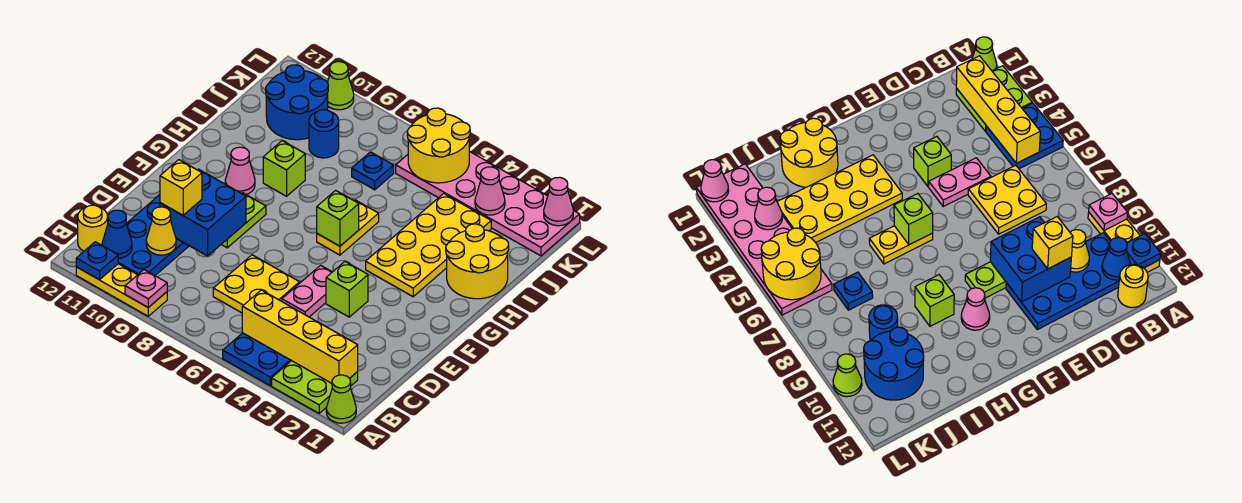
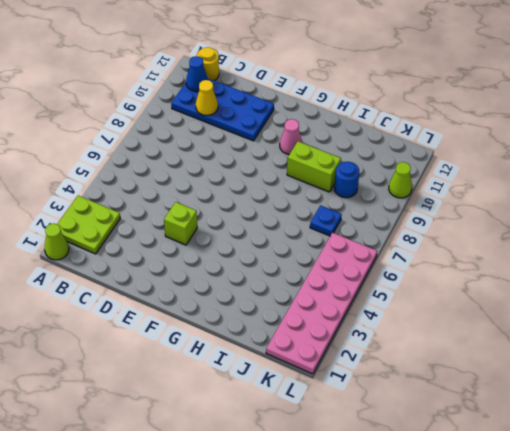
lime brick H9:I9 level 1 -> lime brick H9 level 1
none -> blue plate A4:B5 level 1
none -> yellow plate A9:A11 level 1
none -> yellow plate C6:D7 level 1
none -> pink plate D5:E5 level 1

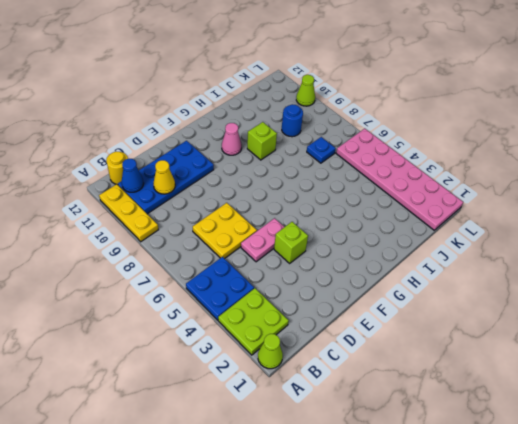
none -> lime plate E9:F9 level 1
none -> yellow plate G3:J4 level 1
none -> yellow plate G6:H6 level 1
none -> yellow round brick H1:I2 level 1

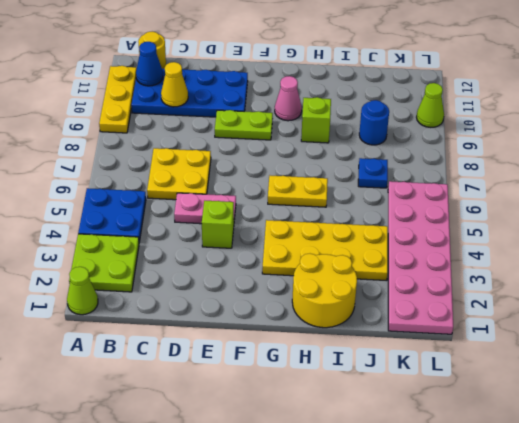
none -> blue round brick J10:K11 level 1
none -> pink plate A9 level 2
none -> blue plate A11 level 2
none -> yellow brick B2:B5 level 2

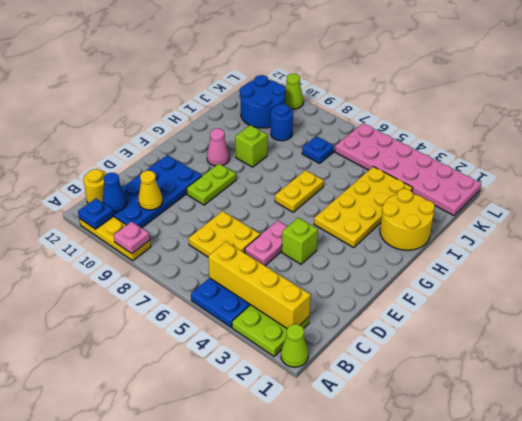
none -> blue brick D9:E10 level 2
none -> lime brick G6 level 2
none -> pink cone K3 level 2
none -> yellow round brick K5:L6 level 2

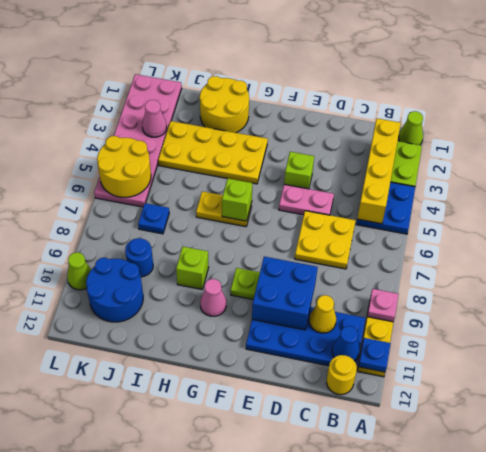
none -> pink cone L1 level 2
none -> yellow brick D10 level 3

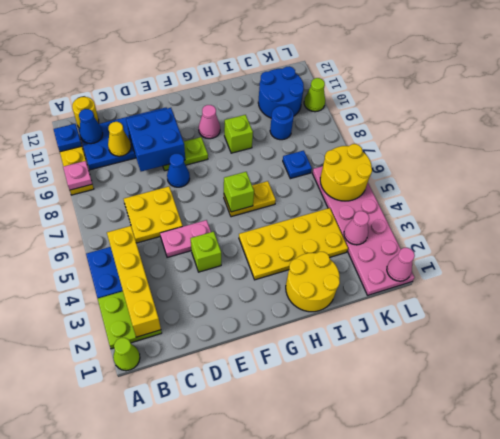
blue cone E8 level 1 -> none
none -> yellow brick D10 level 3

